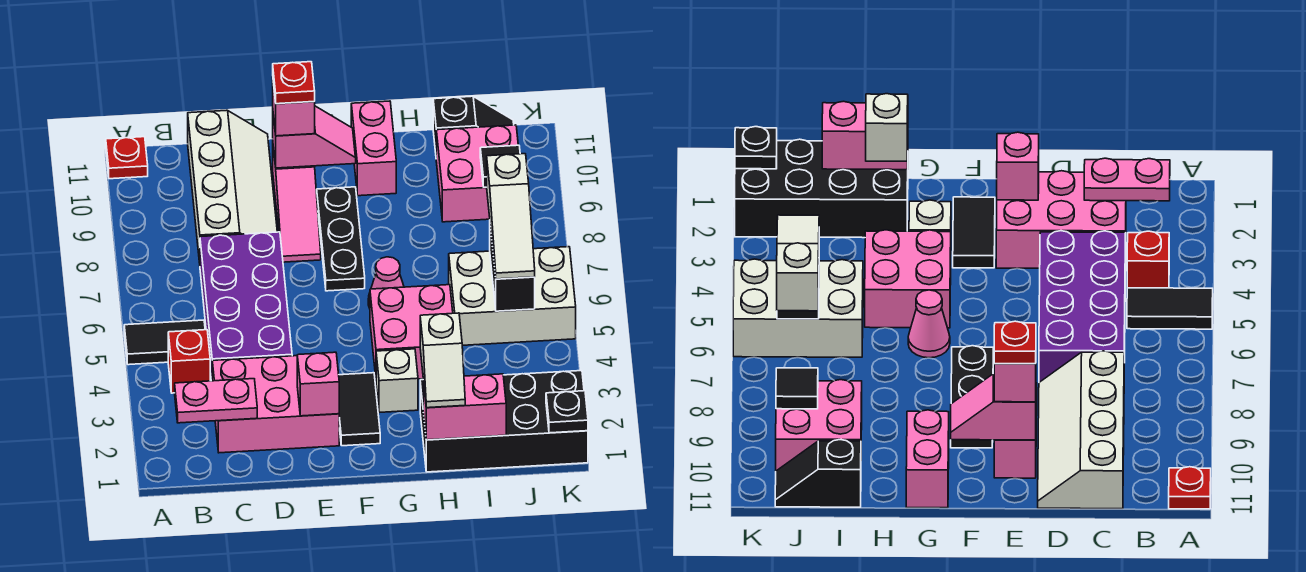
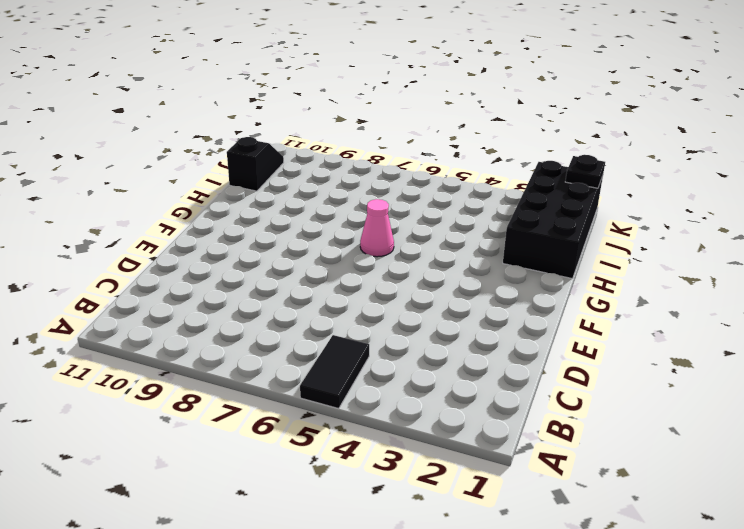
none -> red plate A11 level 1
none -> red brick B4 level 1
none -> pink brick C2:E3 level 1

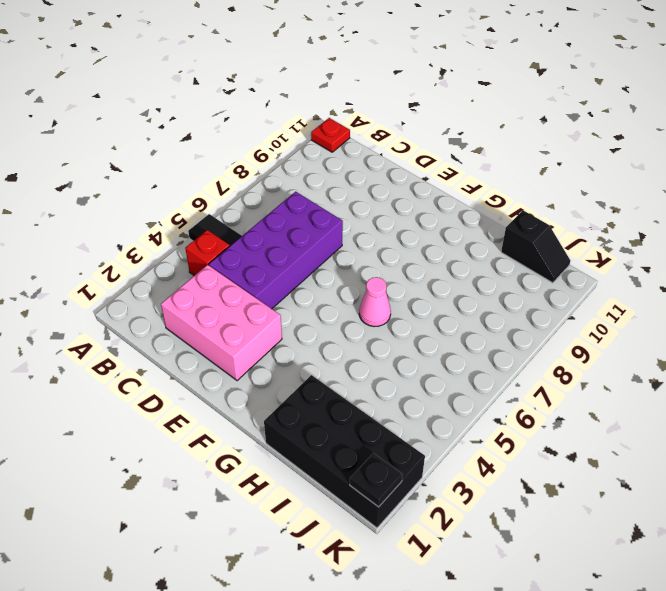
none -> white slope C8:D11 level 1 top C
none -> pink slope E8:E10 level 1 top 10
none -> black tile F2:F3 level 1

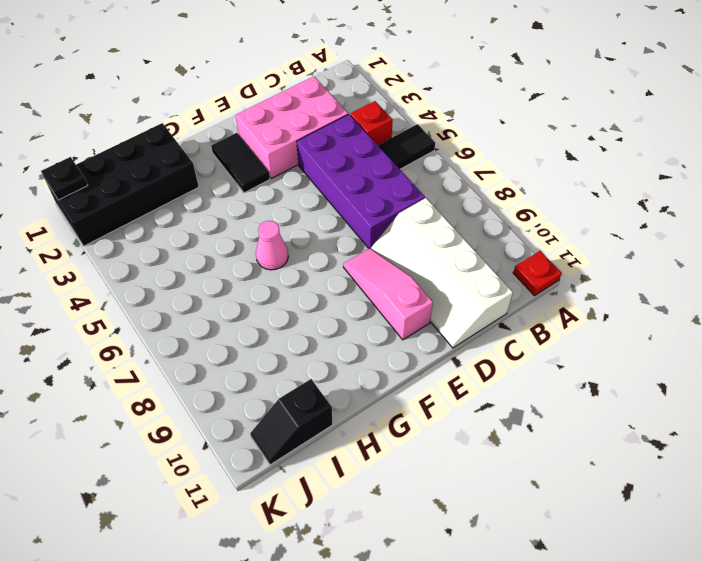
none -> black plate F7:F9 level 1
none -> white brick G3 level 1
none -> pink brick G4:H5 level 1

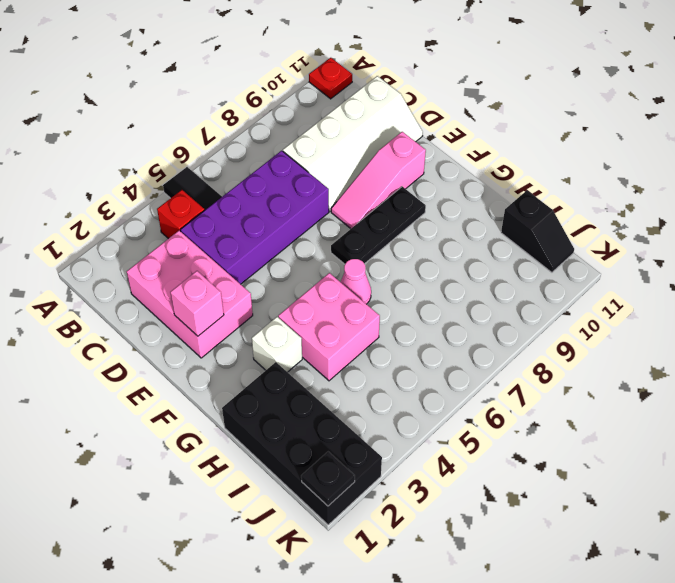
none -> black tile F2:F3 level 1
none -> pink brick G10:G11 level 1
none -> white brick I5:K6 level 1

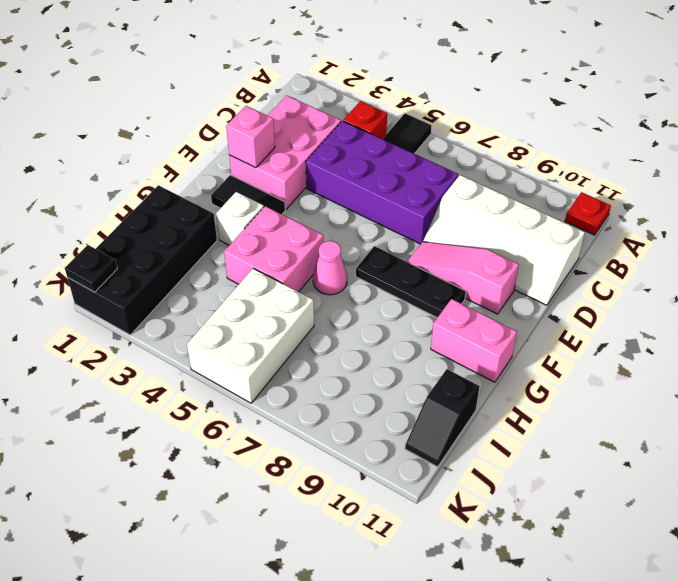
none -> pink brick I9:J10 level 1
none -> pink plate B2:C2 level 2
none -> pink slope E10:F10 level 2 top E

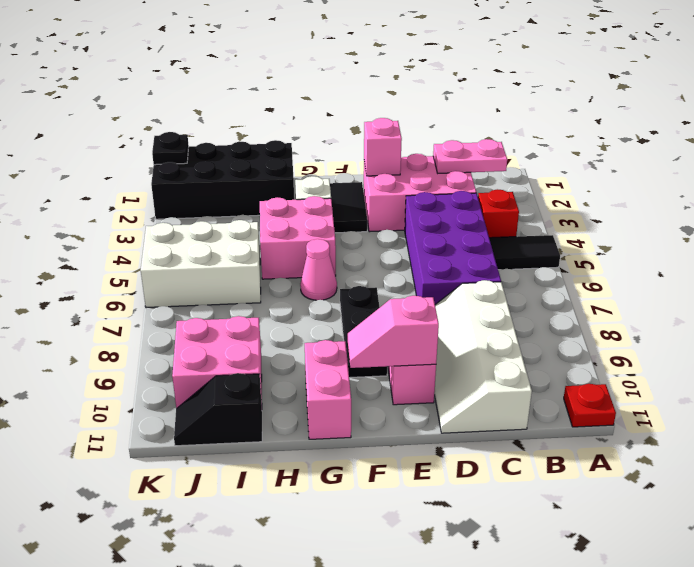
none -> pink brick H1:I1 level 2
none -> black brick J5:J6 level 2
none -> black tile J9 level 2

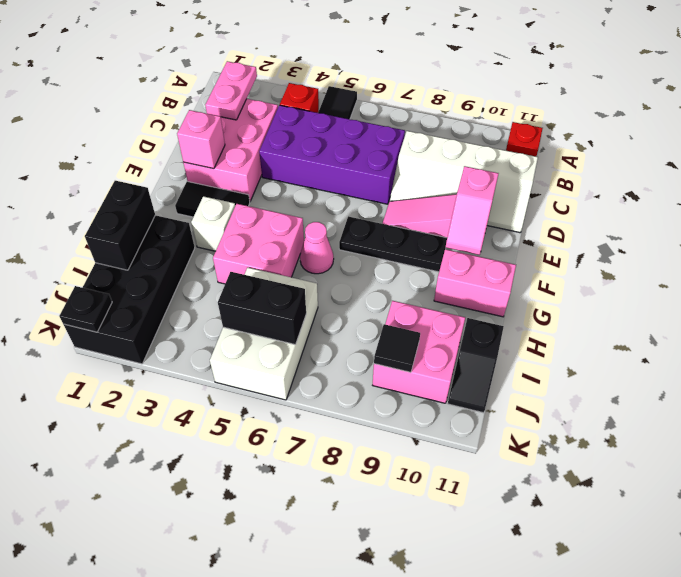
black brick H1:I1 level 2 -> pink brick H1:I1 level 2
none -> pink brick E10 level 3
none -> white slope H1:H2 level 3 top 2
none -> white slope J5:J7 level 3 top 7

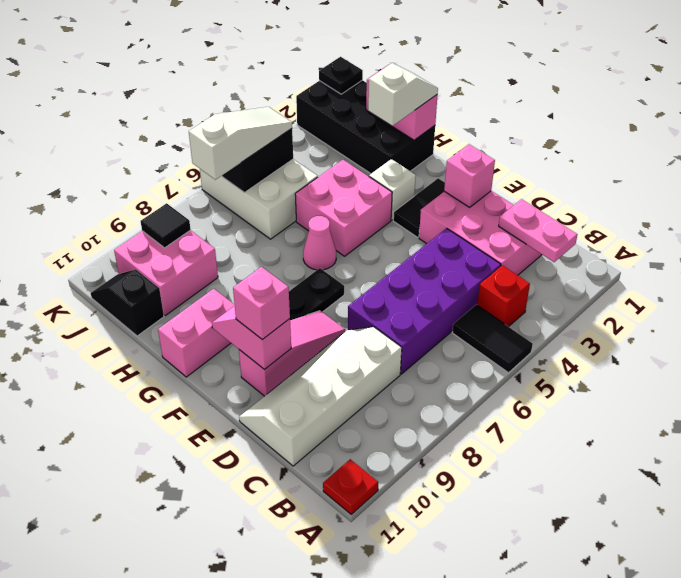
none -> red plate E10 level 4

